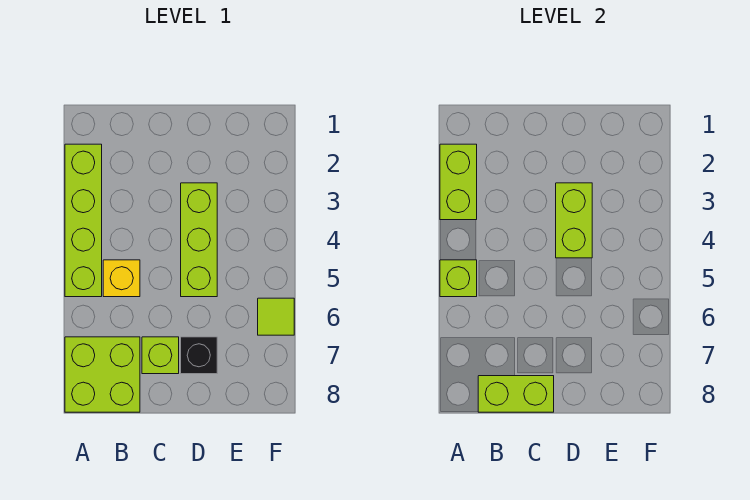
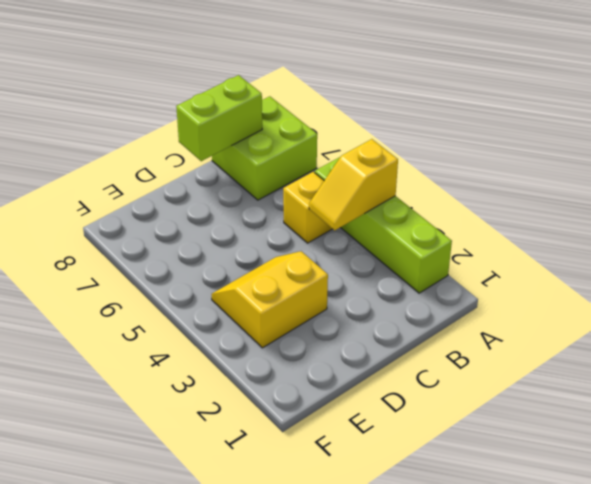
yellow slope A4:B4 level 2 top A -> none
yellow slope D3:E4 level 1 top 3 -> lime brick D3:D5 level 1
none -> lime brick C7 level 1
none -> black brick D7 level 1

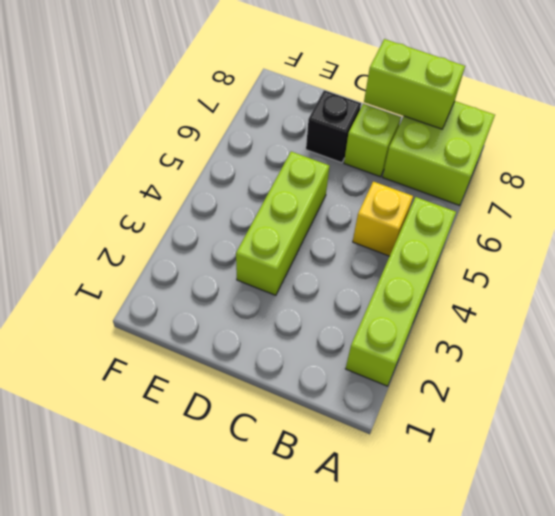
none -> lime tile F6 level 1
none -> lime brick A2:A3 level 2

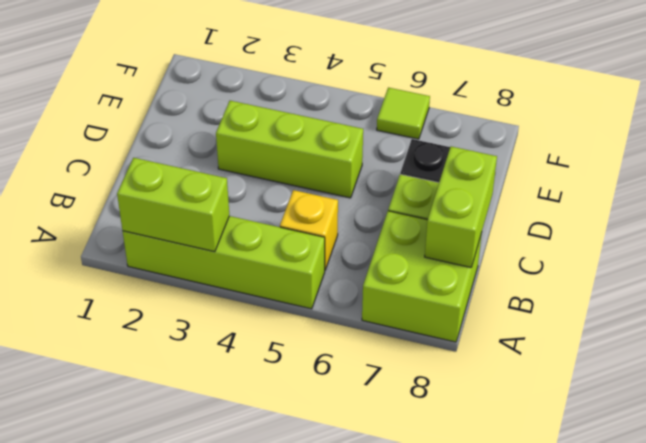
none -> lime brick A5 level 2
none -> lime brick D3:D4 level 2

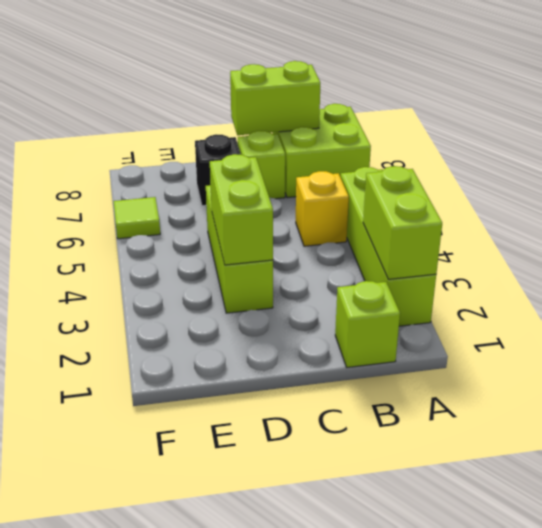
lime brick B1 level 1 -> lime brick A5 level 2

